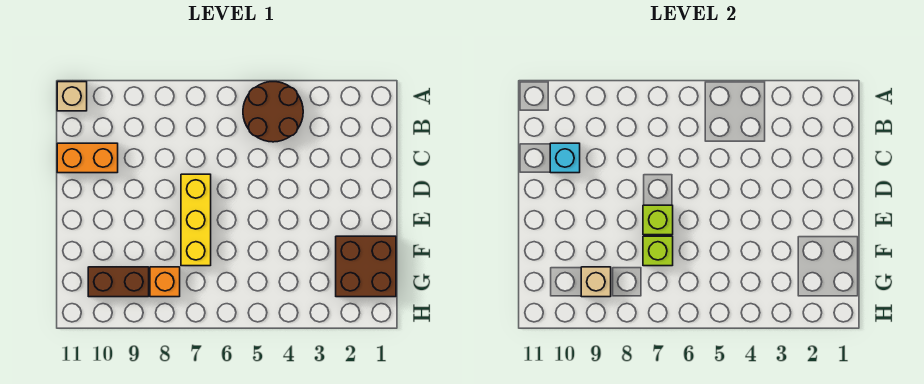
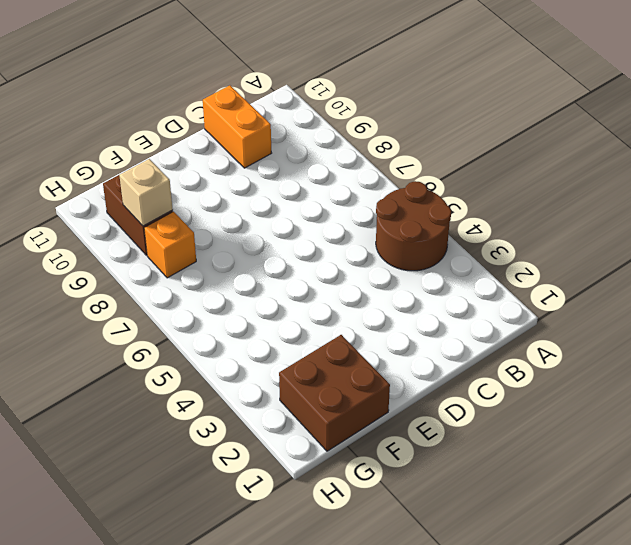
none -> tan brick A11 level 1
none -> yellow brick D7:F7 level 1

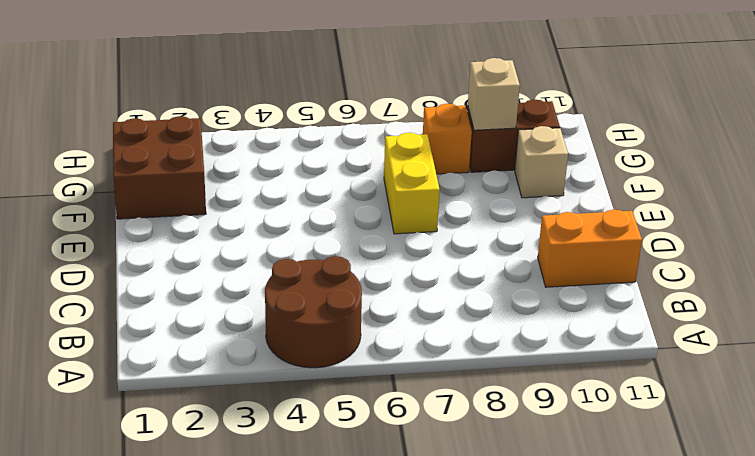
yellow brick E7:F7 level 1 -> yellow brick D7:F7 level 1
tan brick F10 level 1 -> tan brick A11 level 1
none -> cyan brick C10 level 2
none -> lime brick E7 level 2

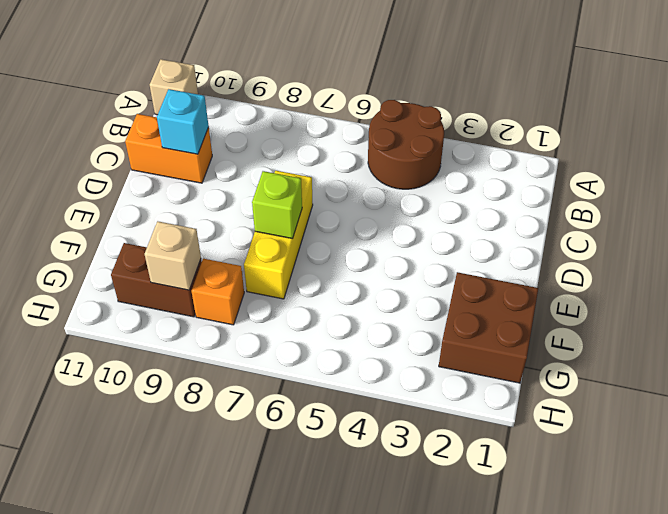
none -> lime brick F7 level 2

